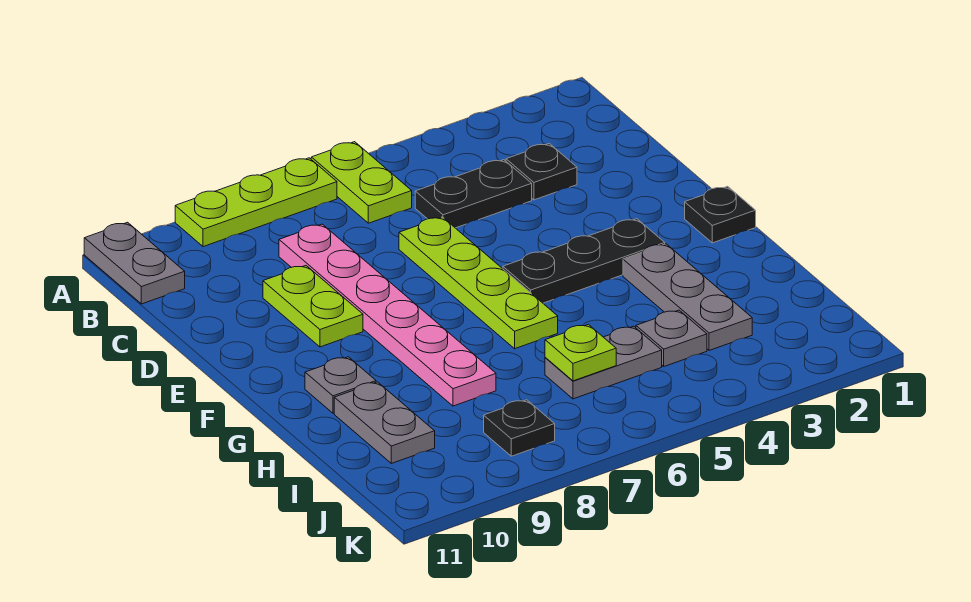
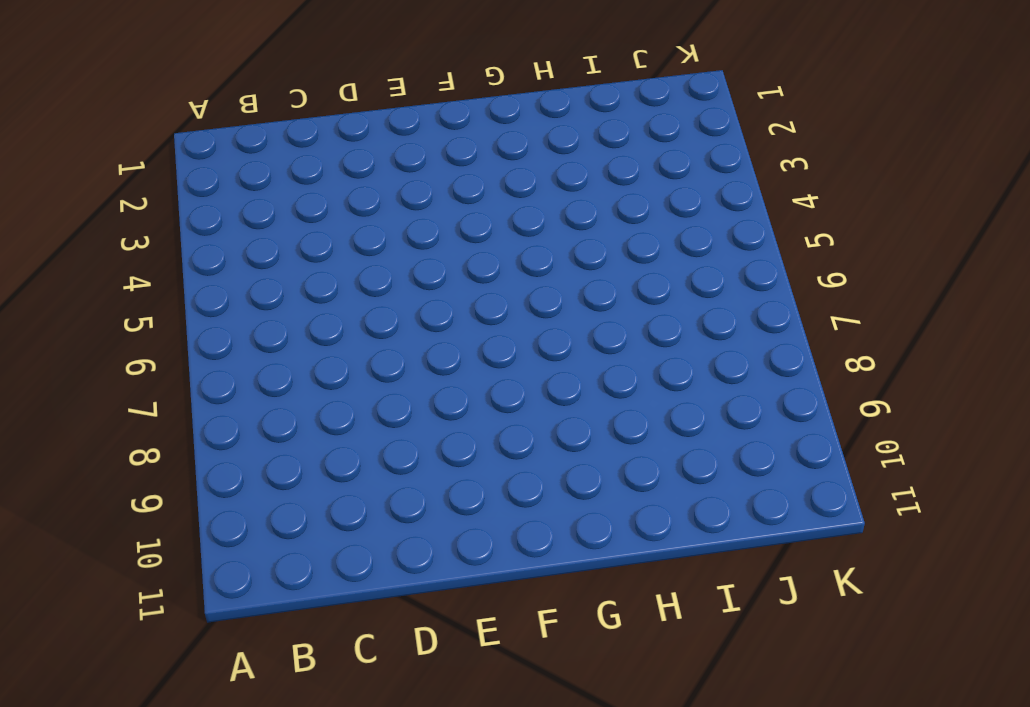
none -> lime plate A6:B6 level 1
none -> lime plate A7:A9 level 1
none -> grey plate A11:B11 level 1

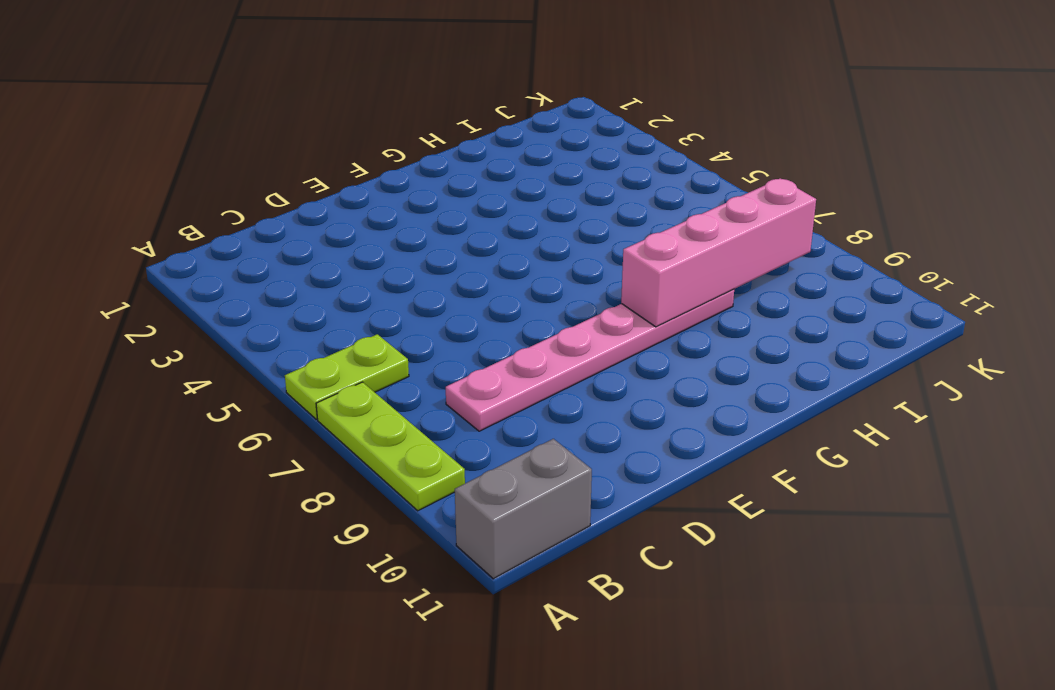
grey brick A11:B11 level 1 -> grey plate A11:B11 level 1
pink brick G8:J8 level 2 -> none
none -> black plate C3 level 1
none -> black plate C4:C5 level 1
none -> lime plate D6:G6 level 1

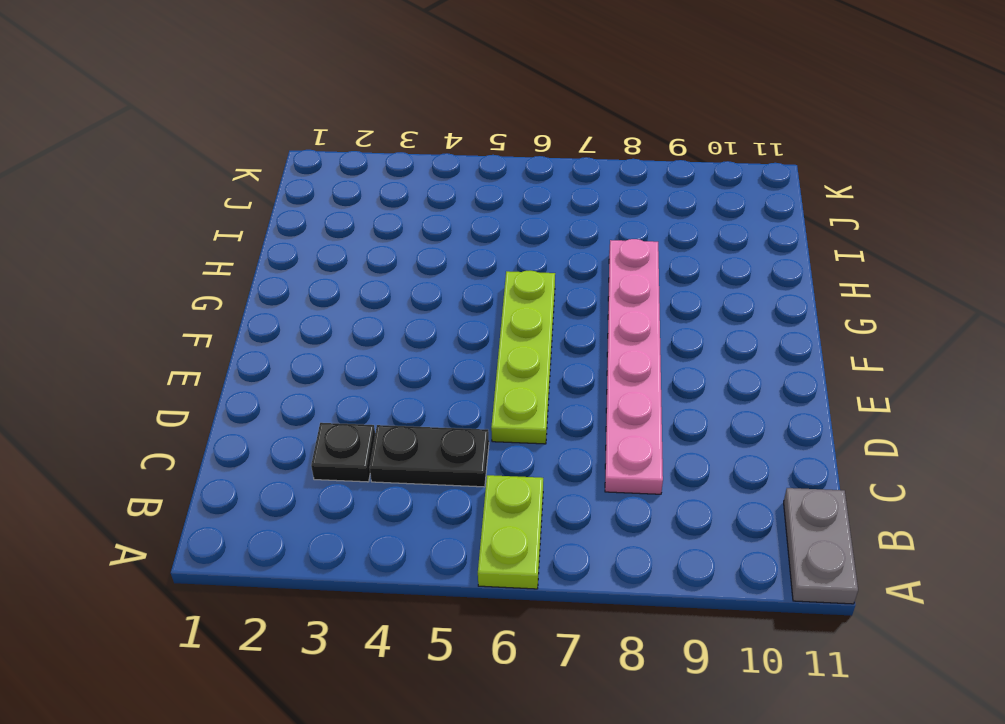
none -> lime plate A7:A9 level 1
none -> lime plate D9:E9 level 1
none -> black plate F1 level 1

